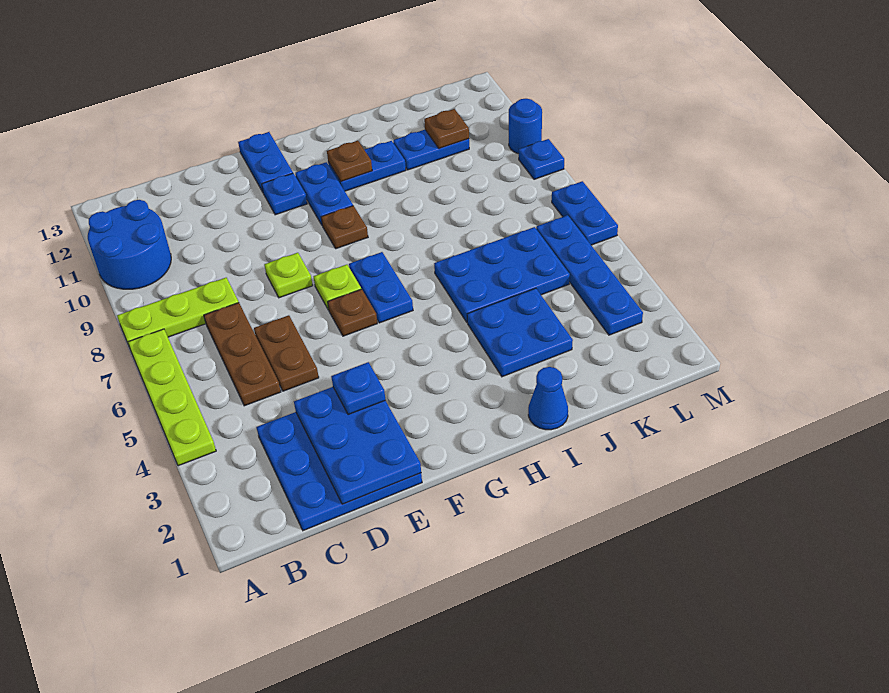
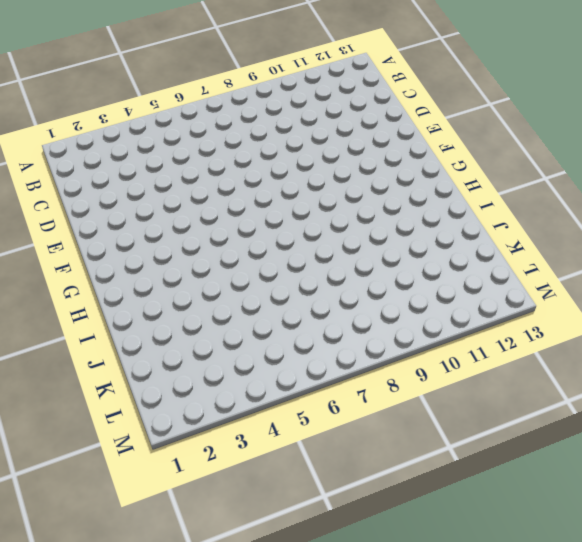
none -> lime plate A4:A7 level 1
none -> lime plate A8:C8 level 1
none -> blue round brick A10:B11 level 1

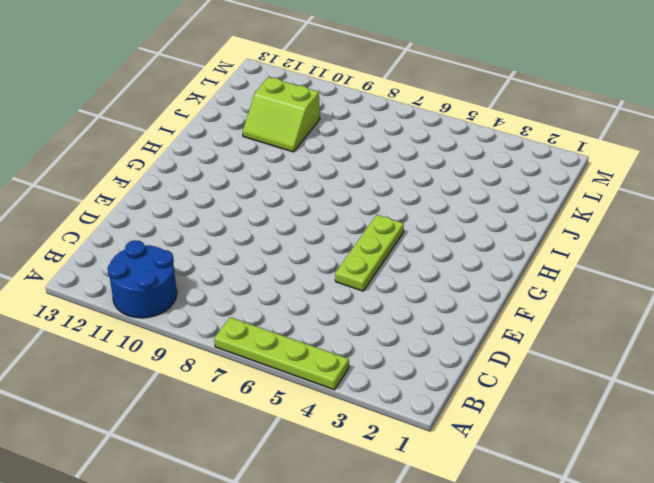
lime plate E5:G5 level 1 -> lime plate A8:C8 level 1
lime slope J10:K11 level 1 top K -> blue plate J11:K11 level 1
none -> blue plate C1:E3 level 1
none -> brown plate C5:C7 level 1
none -> brown plate D5:D6 level 1

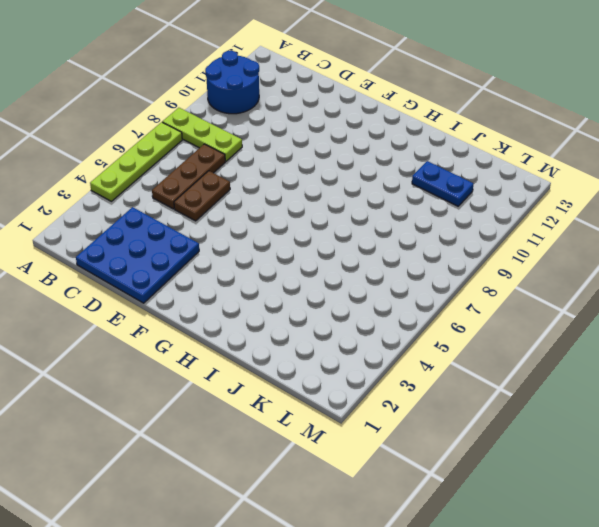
none -> lime plate E8 level 1
none -> brown plate F6 level 1
none -> lime plate F7 level 1

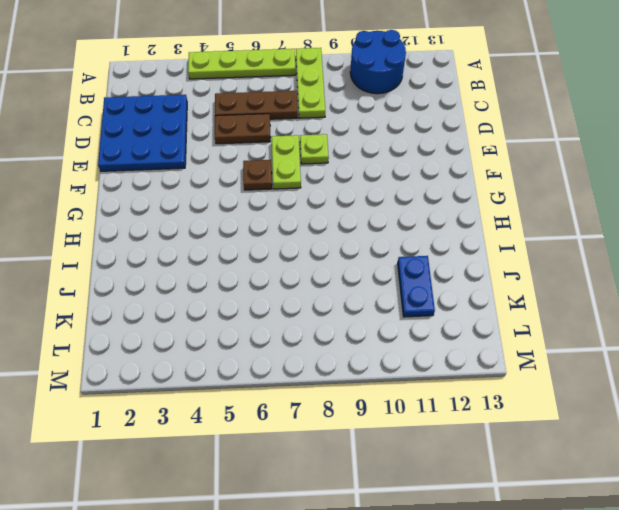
lime plate E7:F7 level 1 -> lime plate F7 level 1
none -> blue plate F11 level 1
none -> blue plate F12:F13 level 1
none -> blue plate G6:G7 level 1

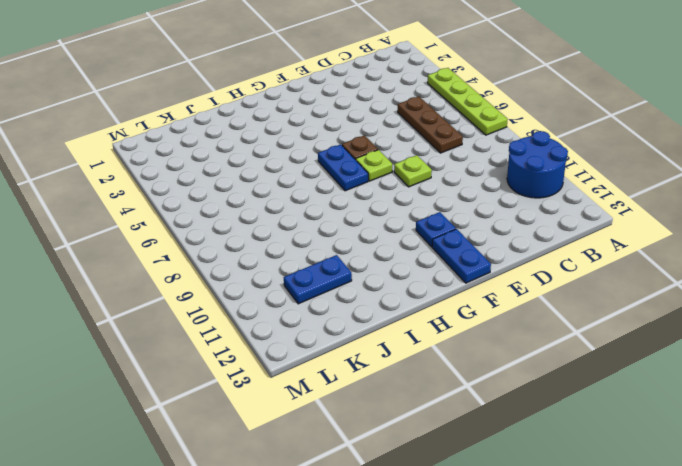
none -> lime plate A8:C8 level 1
none -> blue plate C1:E3 level 1
none -> brown plate D5:D6 level 1

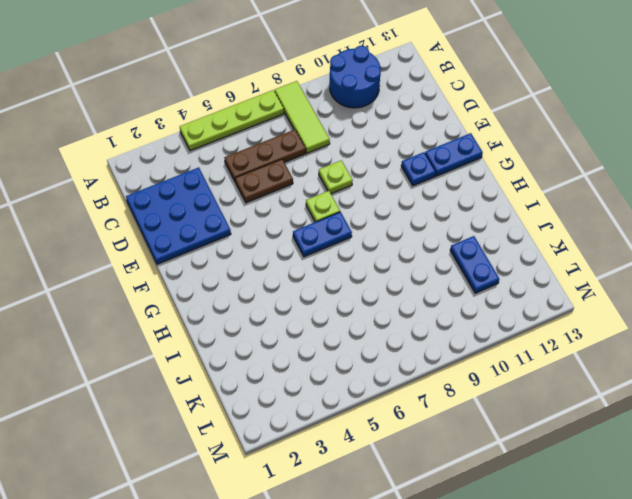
lime tile A8:C8 level 1 -> lime plate A8:C8 level 1
none -> brown plate F6 level 1
none -> brown plate G9 level 1
none -> blue plate G10:G11 level 1

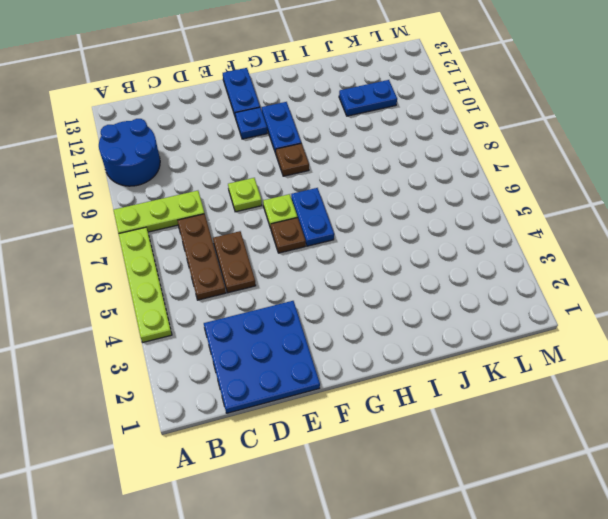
none -> blue plate H11:I11 level 1
none -> blue cone I1 level 1
none -> blue plate I3:J4 level 1

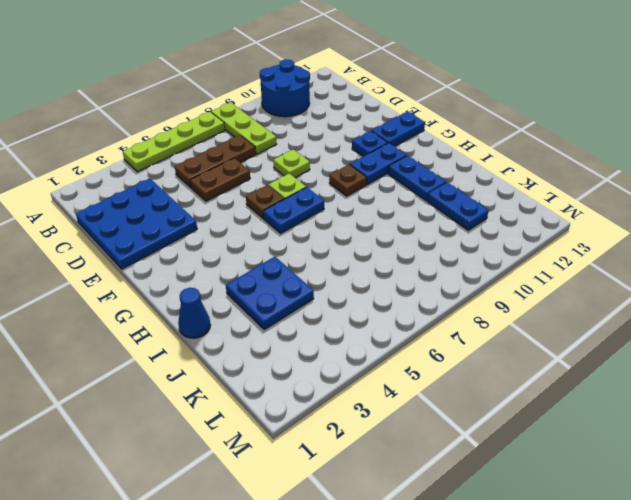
none -> blue plate I5:K6 level 1
none -> blue plate L3:L6 level 1
none -> blue plate M6:M7 level 1

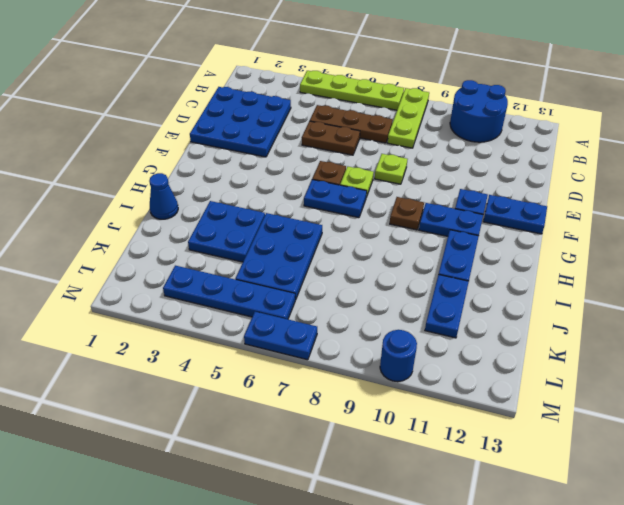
none -> blue plate M9 level 1
none -> blue plate D1:E3 level 2
none -> brown plate H11 level 2

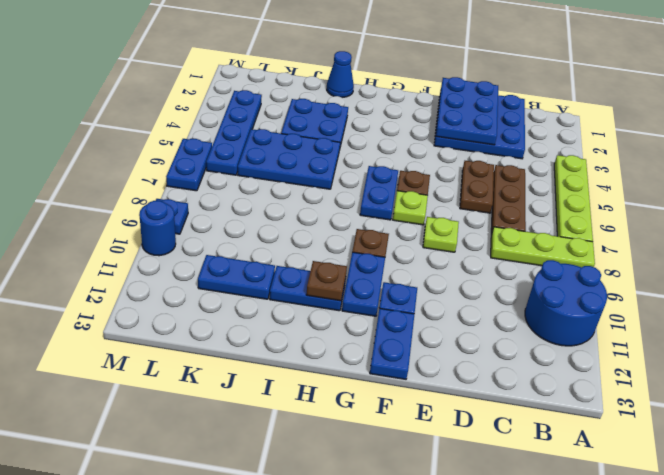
none -> brown plate K11 level 2
none -> blue plate E3 level 3

